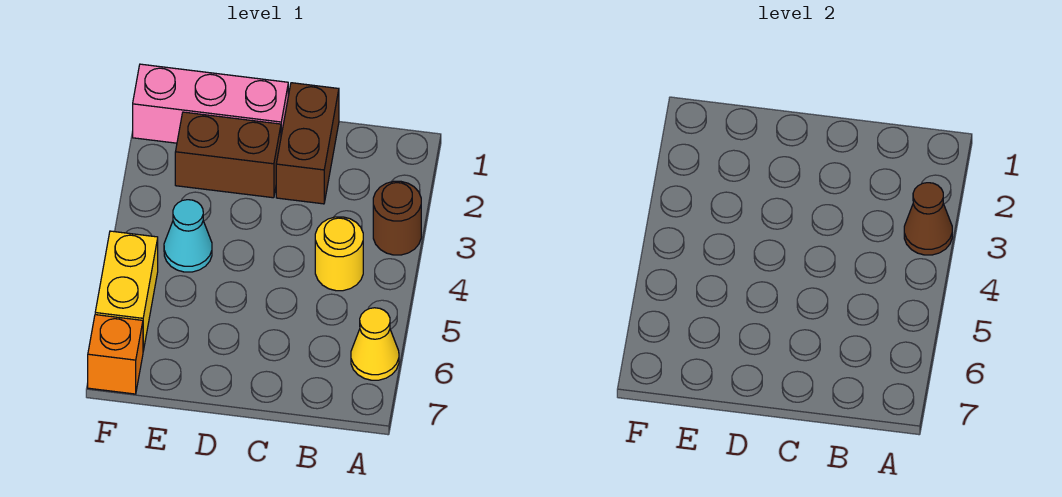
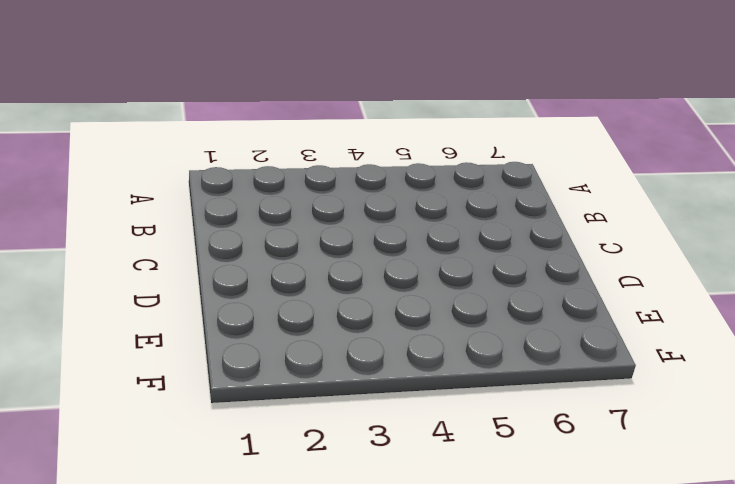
none -> brown round brick A3 level 1
none -> yellow cone A6 level 1

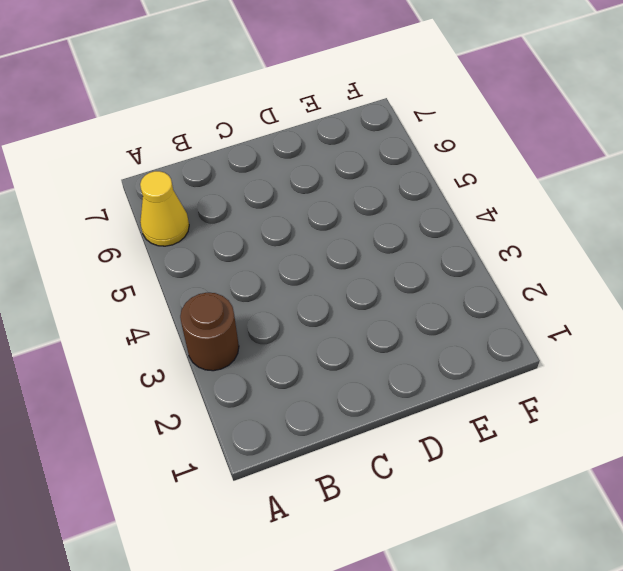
none -> yellow round brick B4 level 1
none -> brown brick C1:C2 level 1

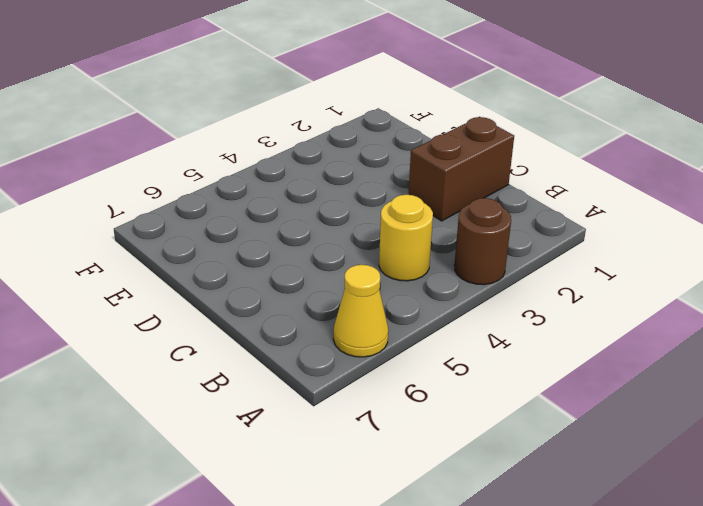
none -> pink brick D1:F1 level 1
none -> brown brick D2:E2 level 1

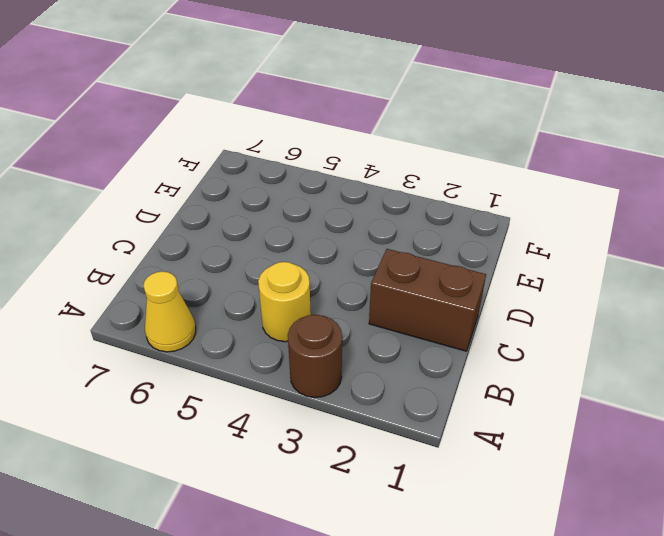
none -> pink brick D1:F1 level 1
none -> brown brick D2:E2 level 1

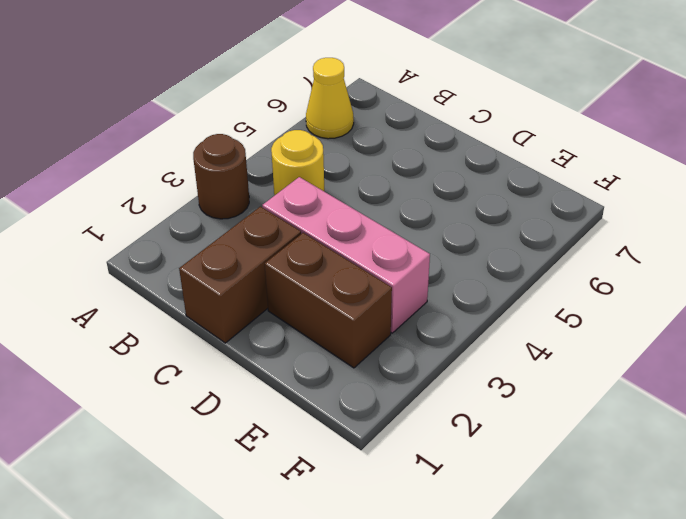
pink brick C3:E3 level 1 -> pink brick D1:F1 level 1
none -> cyan cone E4 level 1
none -> yellow brick F5:F6 level 1

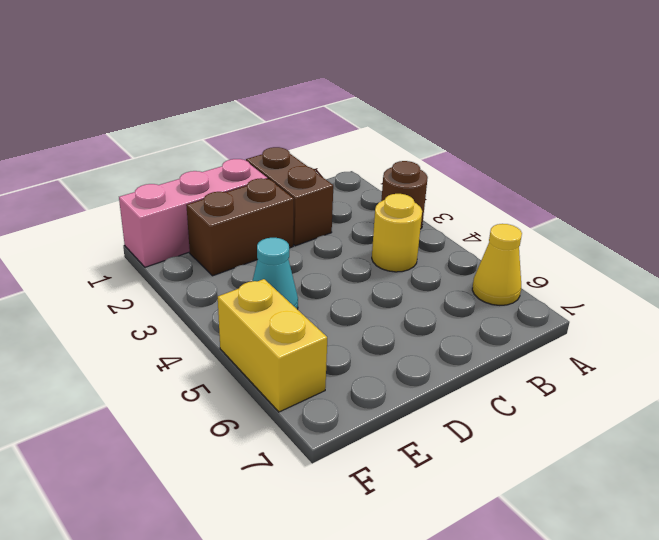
none -> orange brick F7 level 1
none -> brown cone A3 level 2

